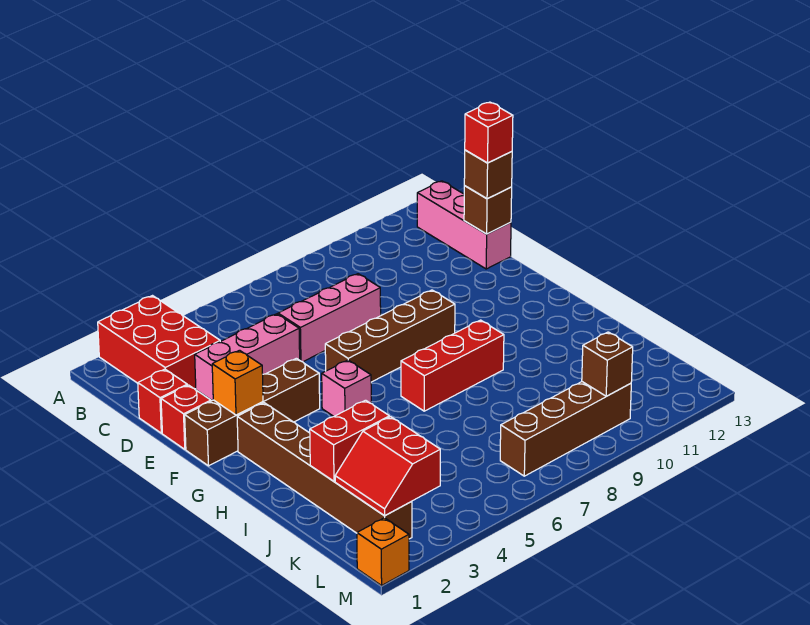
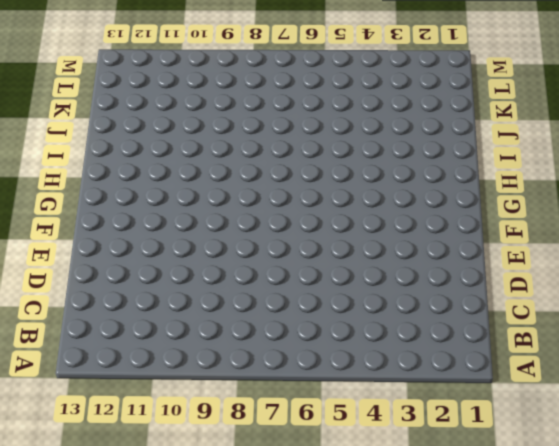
none -> red brick A2:C3 level 1
none -> pink brick B13:D13 level 1
none -> red brick D1 level 1

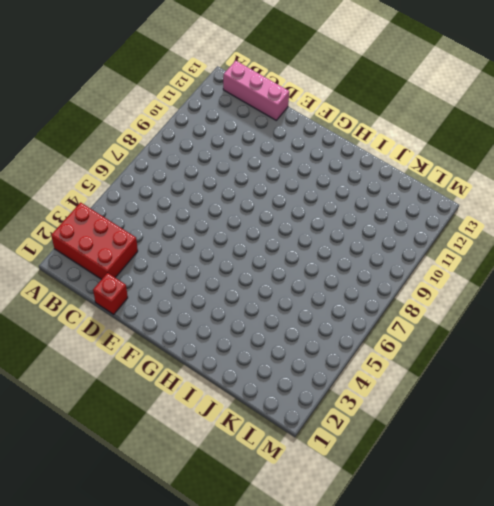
none -> pink brick D3:D5 level 1
none -> pink brick D6:D8 level 1
none -> red brick E1 level 1

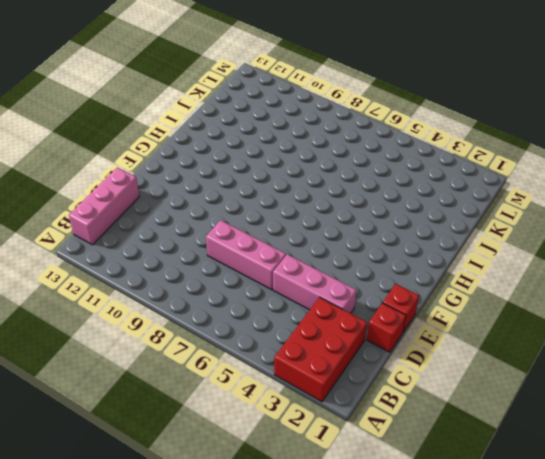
none -> brown brick F1:F4 level 1
none -> brown brick F6:F9 level 1
none -> brown brick G2:L2 level 1

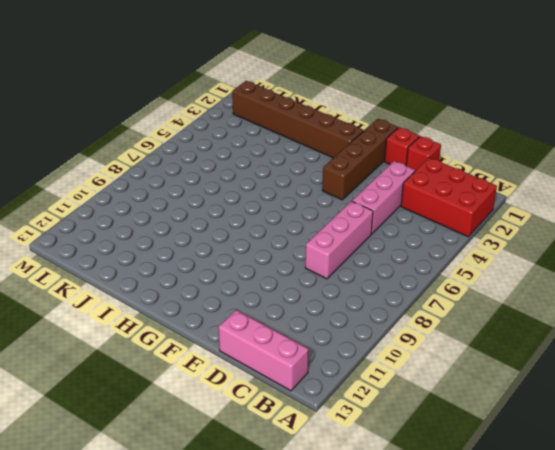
none -> brown brick F6:F9 level 1
none -> pink brick G5 level 1
none -> red brick H7:H9 level 1

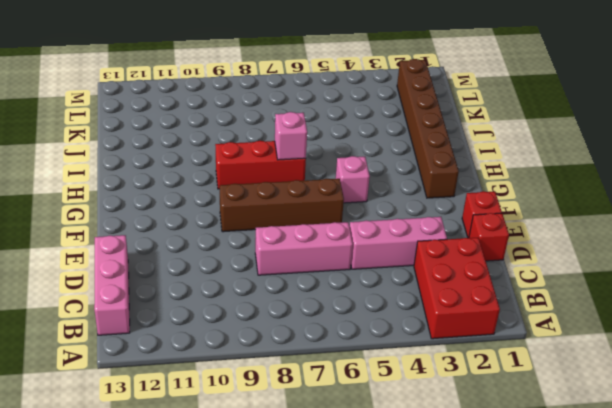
pink brick H7 level 2 -> none
none -> brown brick F1:F4 level 1
none -> brown brick L7:L10 level 1
none -> orange brick M1 level 1

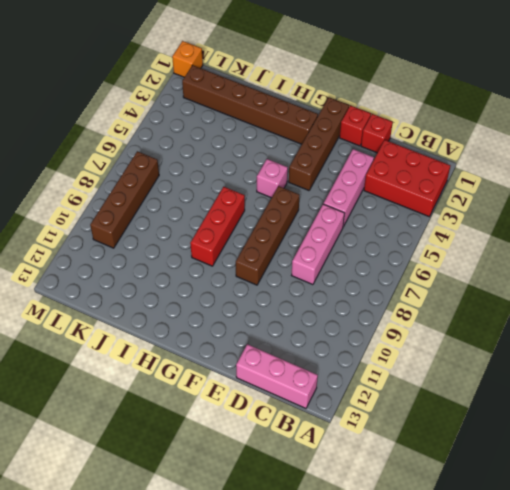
none -> brown brick D13 level 2
none -> orange brick F2 level 2
none -> red brick J2:J3 level 2

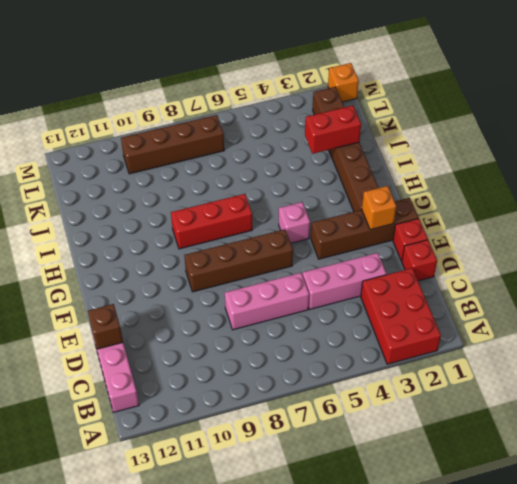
none -> red slope K2:L3 level 2 top 3
none -> brown brick L10 level 2
none -> brown brick D13 level 3

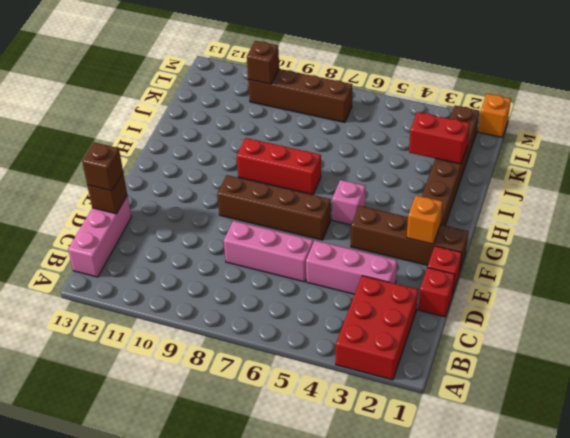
none -> red slope K2:L3 level 2 top 3
none -> red brick D13 level 4

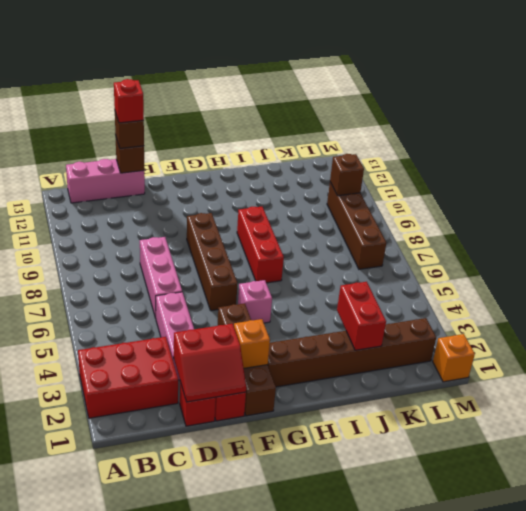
red slope D1:E2 level 2 top 2 -> red slope K2:L3 level 2 top 3

